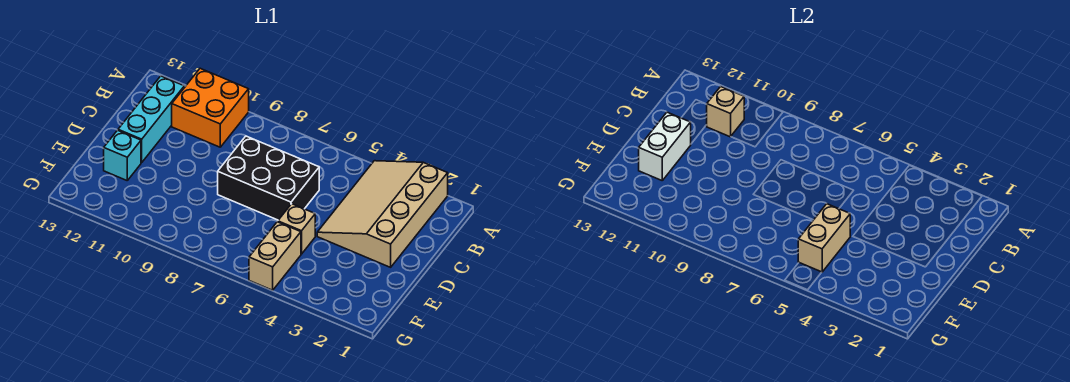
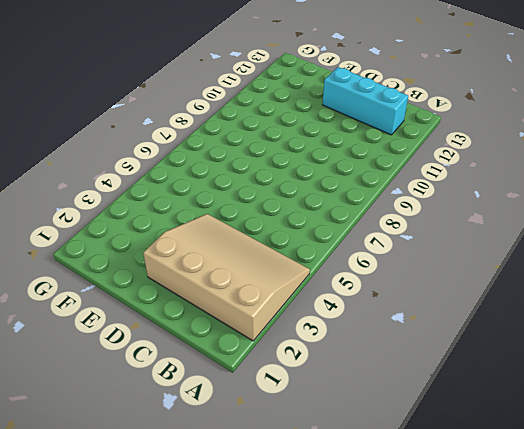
none -> orange brick A10:B11 level 1
none -> black brick C6:D8 level 1

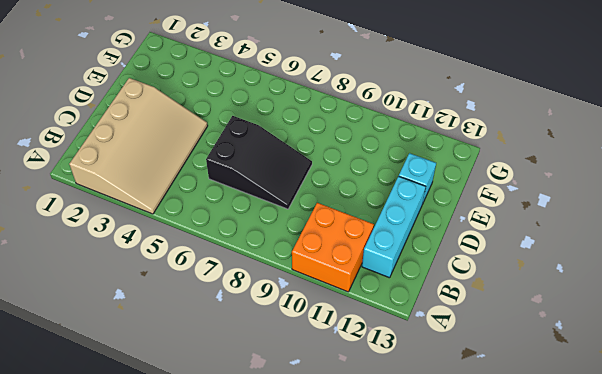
black slope C6:D8 level 1 top 6 -> black brick C6:D8 level 1
none -> tan brick E5 level 1
none -> tan brick F5:G5 level 1

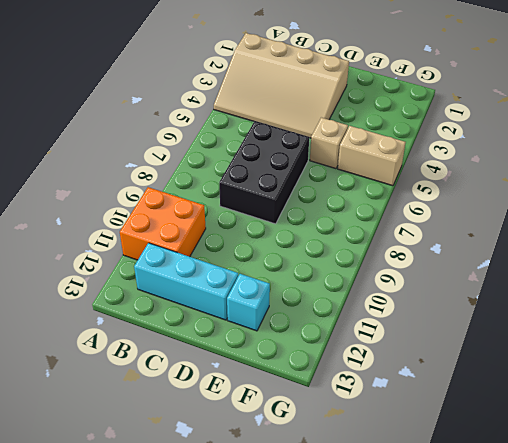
none -> tan brick B11 level 2
none -> white brick D12:E12 level 2

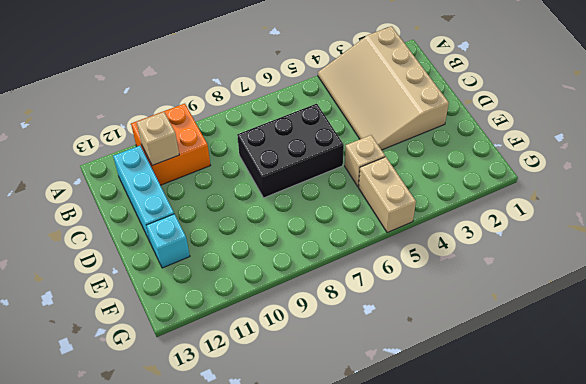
none -> white brick D12:E12 level 2
none -> tan brick E5:F5 level 2

